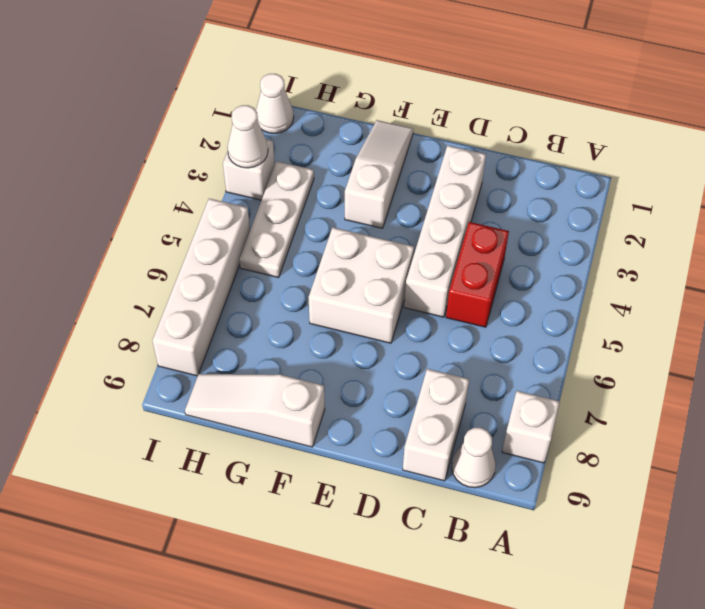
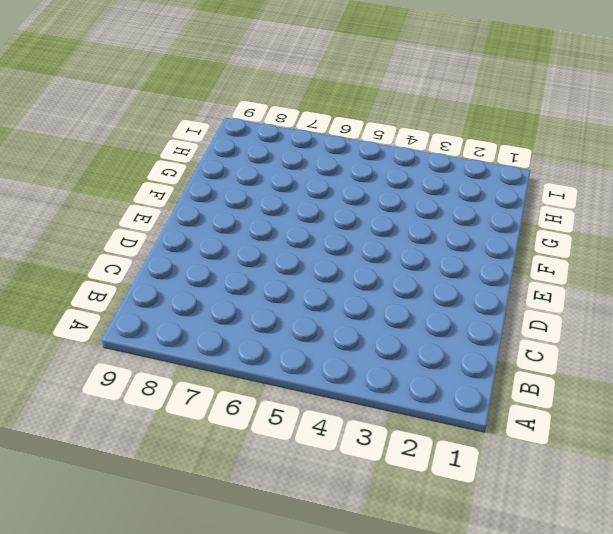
none -> white brick A8 level 1
none -> white cone B9 level 1
none -> red brick C4:C5 level 1

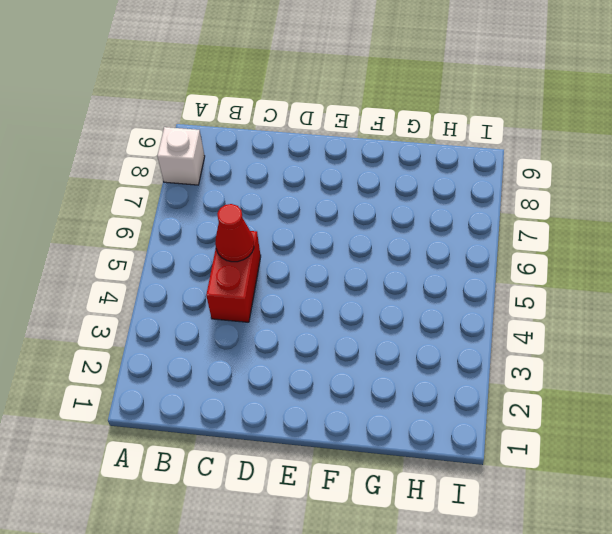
red cone C5 level 2 -> none
none -> white cone B9 level 1
none -> white brick C8:C9 level 1
none -> white brick D2:D5 level 1

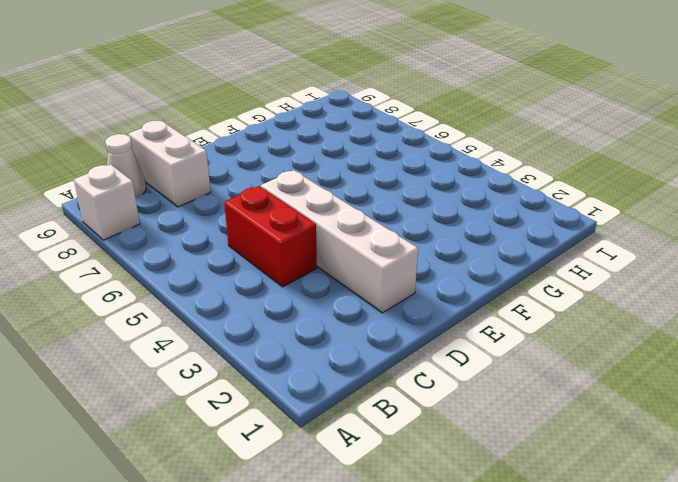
none -> white brick E5:F6 level 1
none -> white slope F1:F3 level 1 top 3
none -> white slope F9:H9 level 1 top F

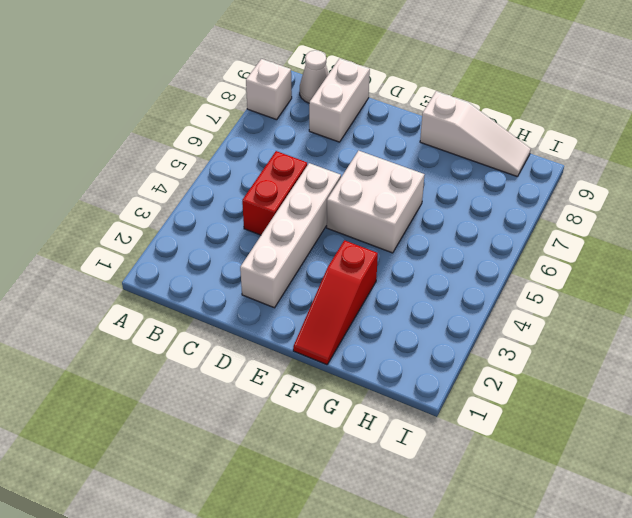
red slope F1:F3 level 1 top 3 -> white slope F1:F3 level 1 top 3
none -> white plate H3:H5 level 1
none -> white cone I1 level 1
none -> white brick I3 level 1

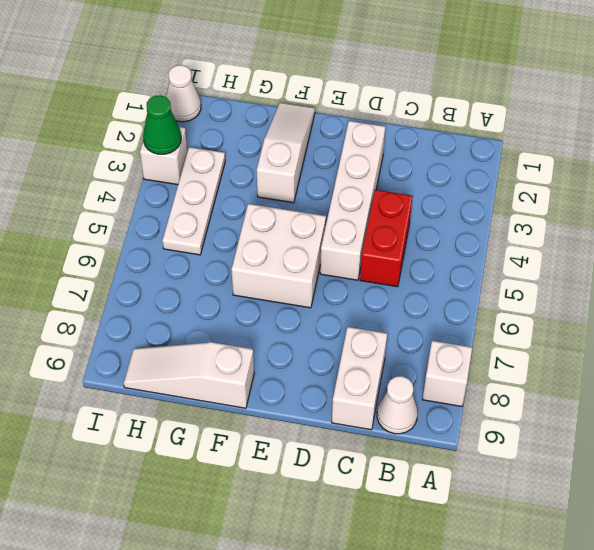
green cone I3 level 2 -> white cone I3 level 2
none -> white brick I5:I8 level 1

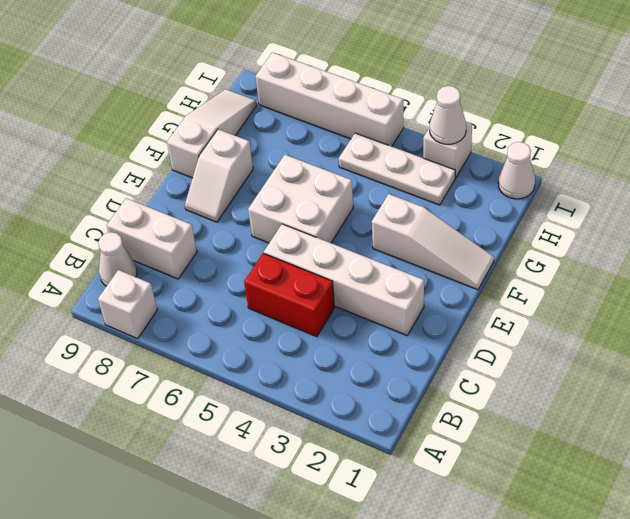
white slope E8:F8 level 1 top F -> none

